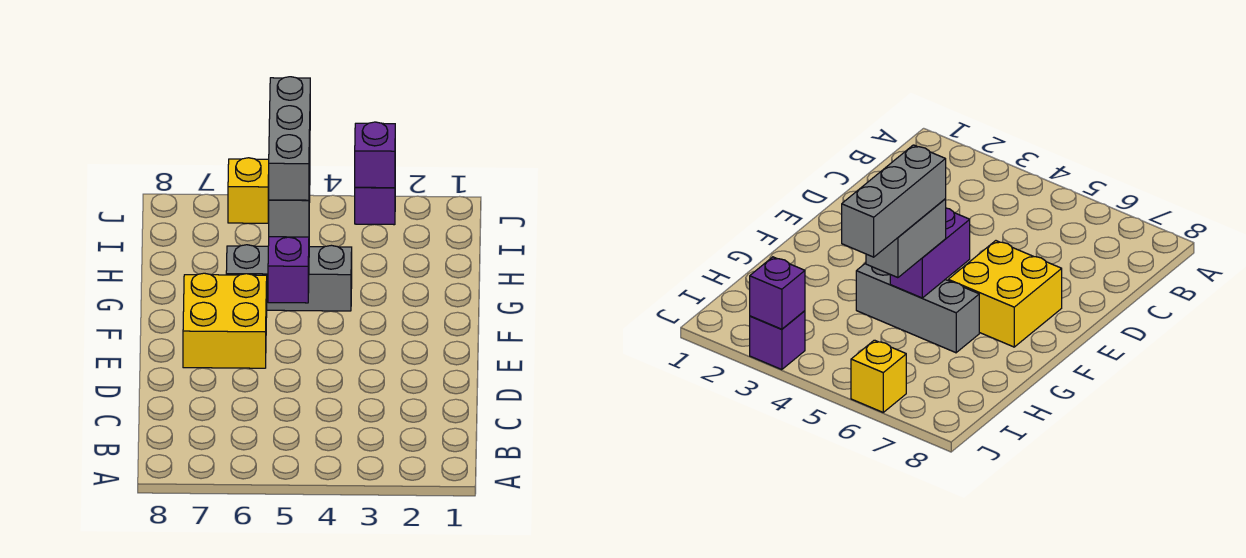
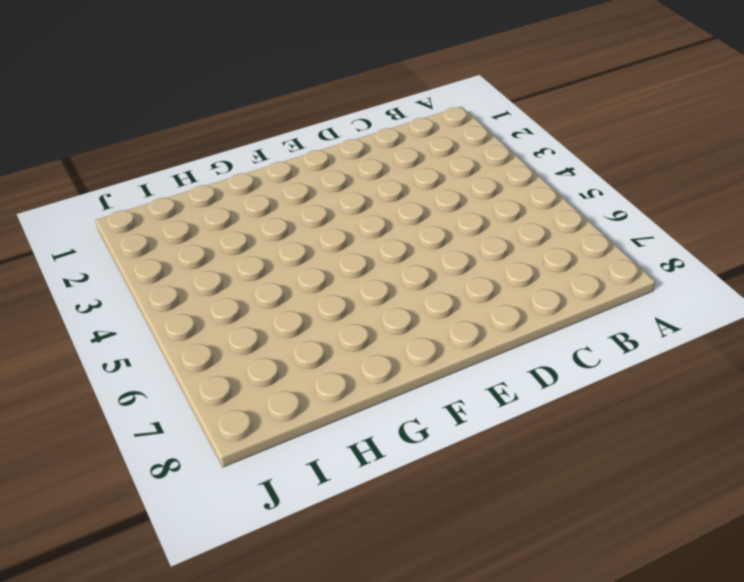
none -> yellow brick E6:F7 level 1
none -> grey brick G4:G6 level 1

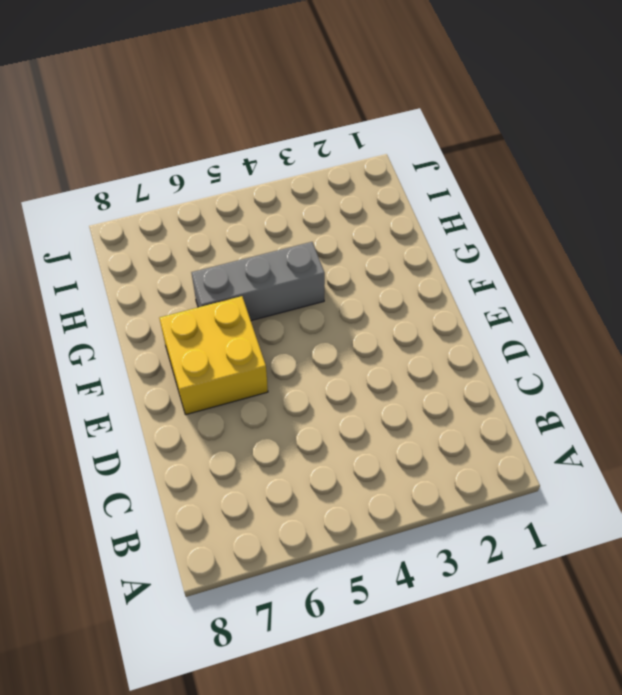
none -> purple brick J3 level 1
none -> yellow brick J6 level 1

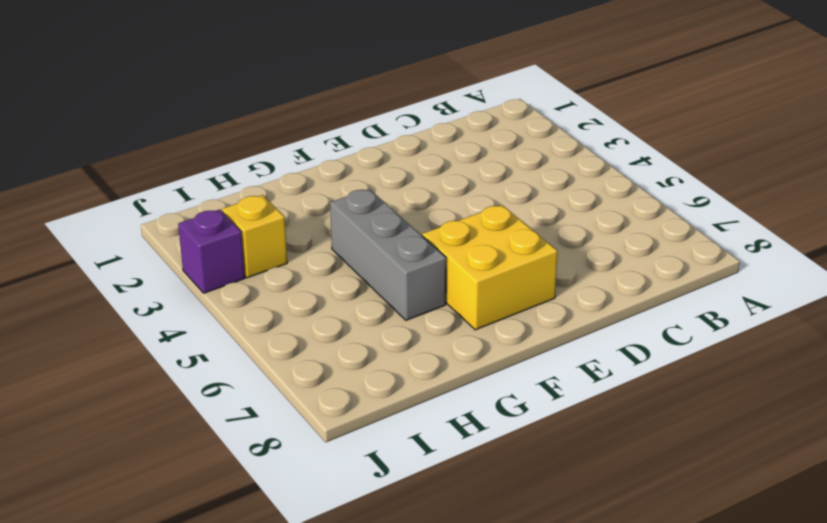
yellow brick I3 level 1 -> yellow brick J6 level 1
none -> purple brick F5:G5 level 2
none -> purple brick J3 level 2

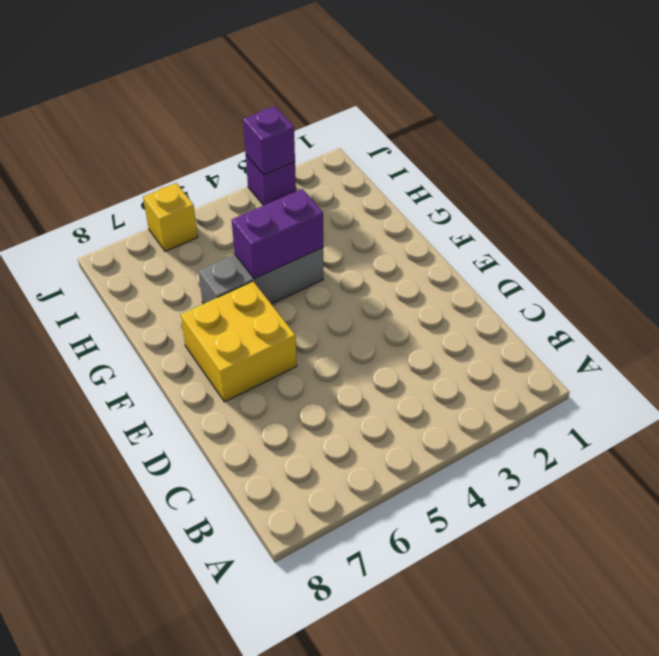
purple brick G4:G5 level 2 -> purple brick F5:G5 level 2
none -> grey brick G5:H5 level 3
none -> grey brick G5:I5 level 4

